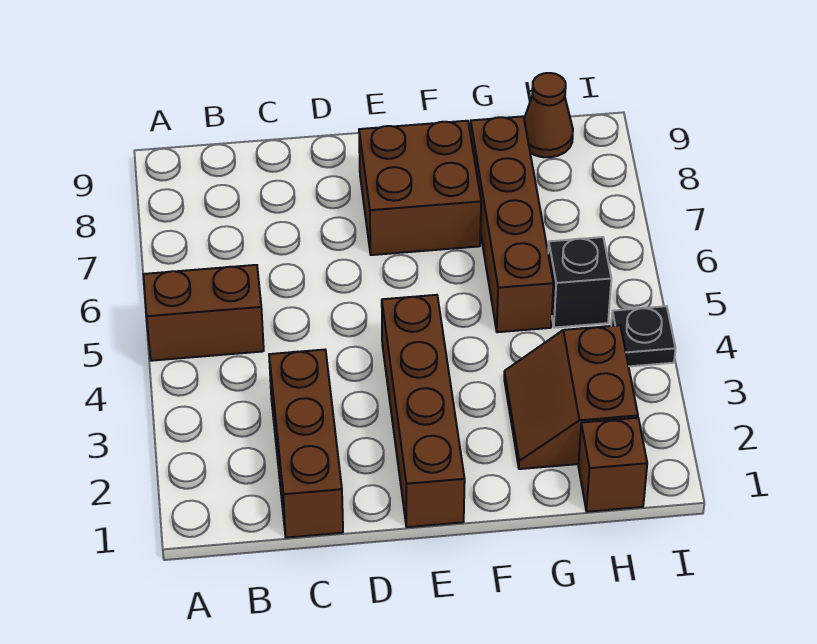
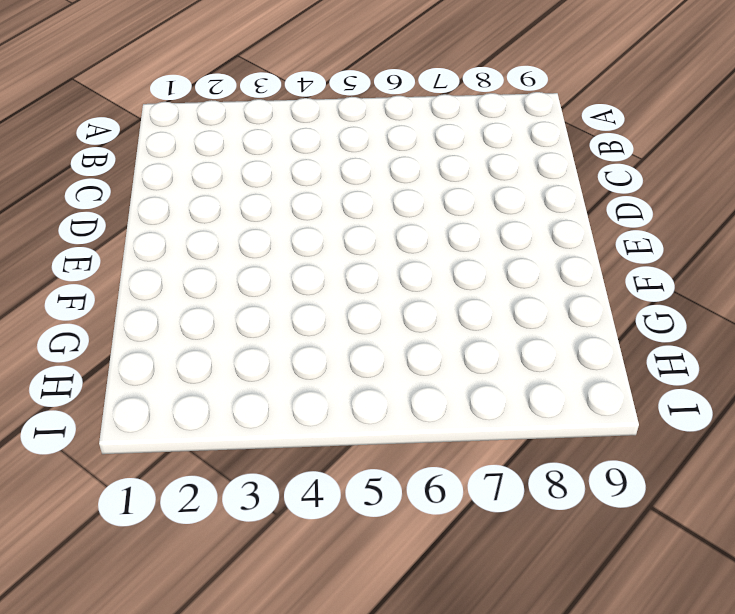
none -> brown brick A5:B5 level 1
none -> brown brick C1:C3 level 1

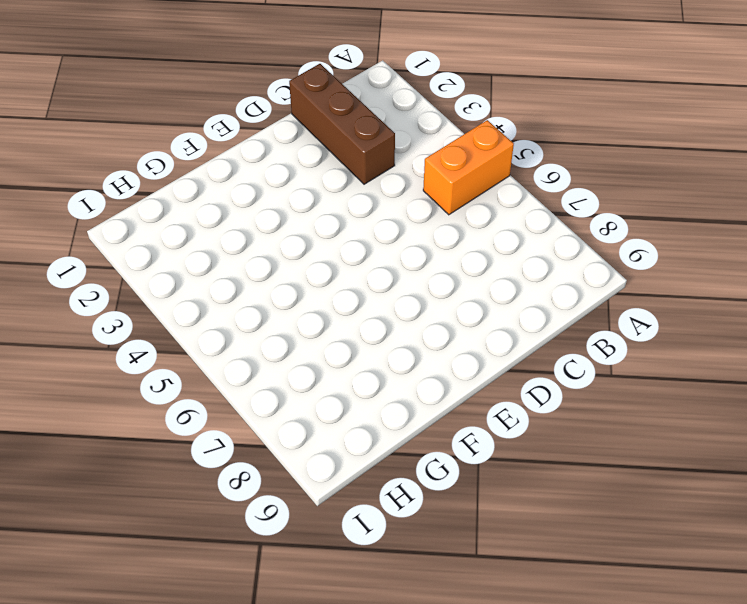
orange brick A5:B5 level 1 -> brown brick A5:B5 level 1
none -> brown brick E1:E4 level 1
none -> brown brick E7:F8 level 1

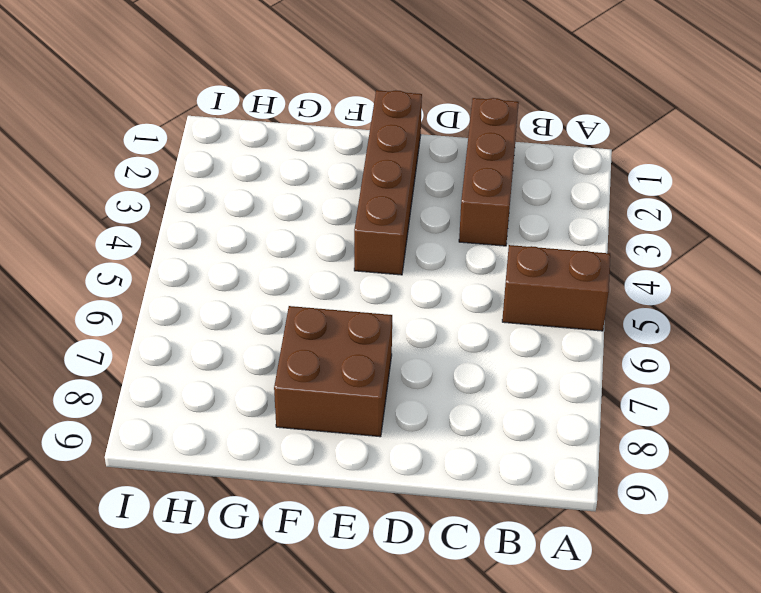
none -> brown slope G2:H3 level 1 top H
none -> brown brick G5:G8 level 1

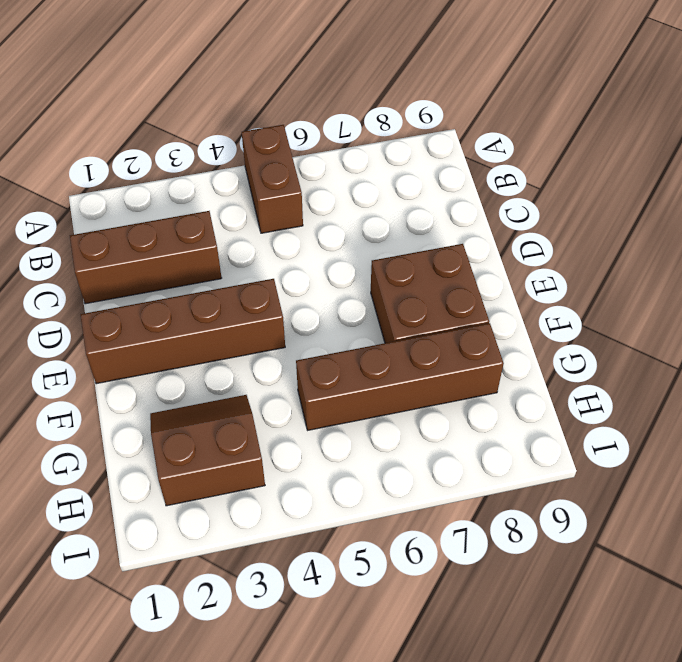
none -> brown brick H1 level 1
none -> black brick H5 level 1

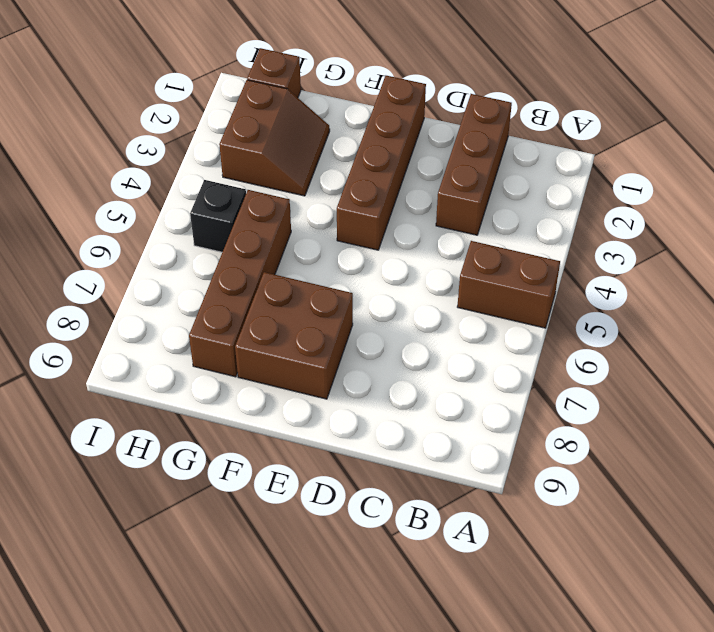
none -> brown cone H9 level 1
none -> black plate I4 level 1

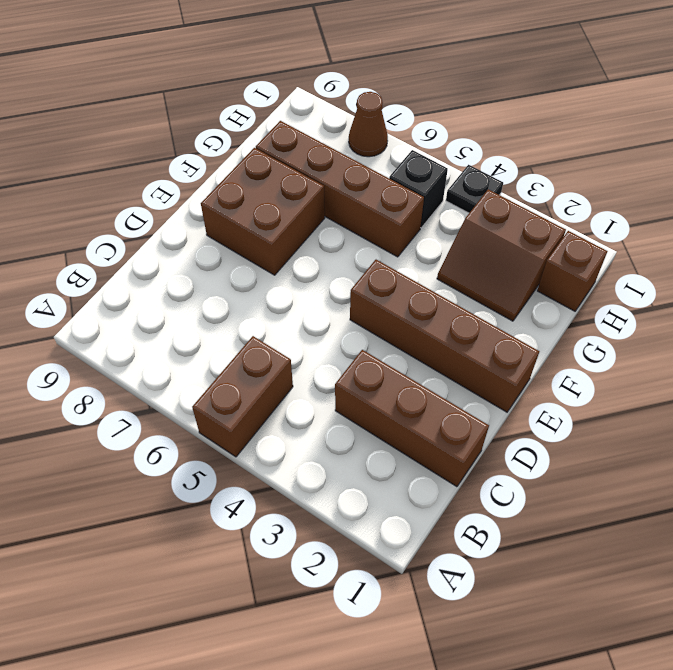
brown cone I7 level 1 -> brown cone H9 level 1

